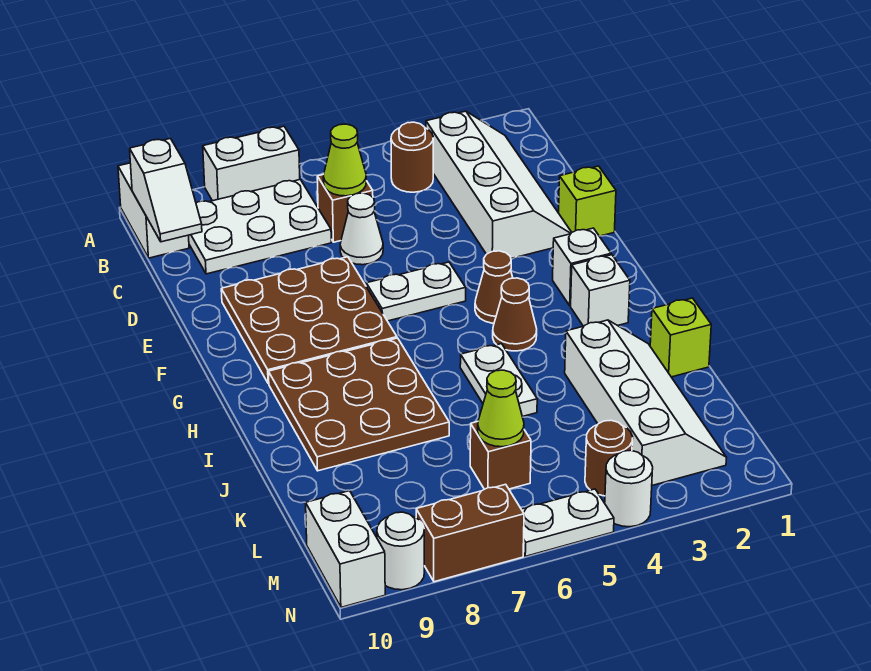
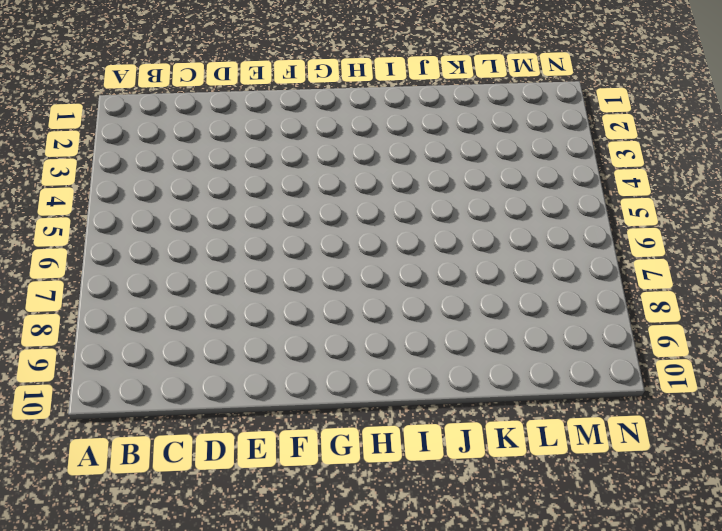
none -> white brick A7:A8 level 1
none -> white brick A10:B10 level 1
none -> white slope B2:E3 level 1 top 3

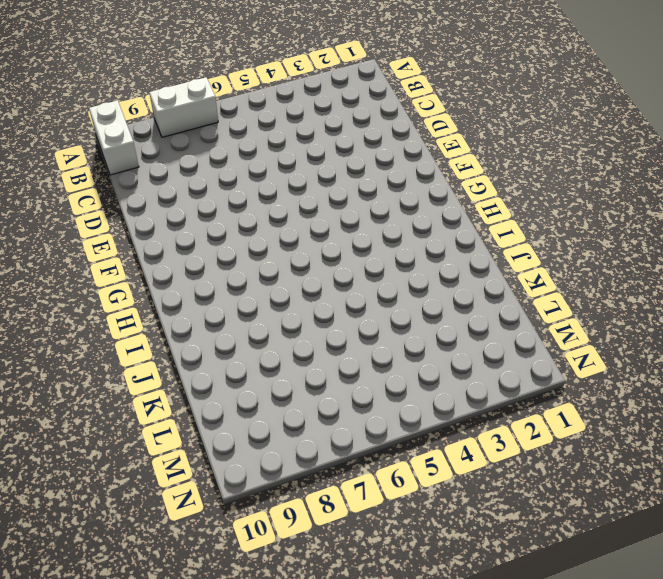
none -> white slope B2:E3 level 1 top 3
none -> brown round brick B4 level 1
none -> white plate B7:C9 level 1

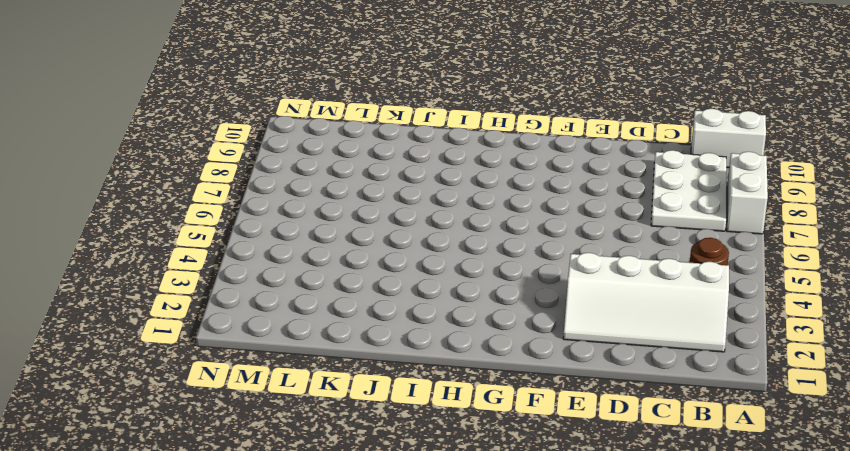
none -> brown brick C6 level 1
none -> white cone D6 level 1
none -> lime brick E1 level 1

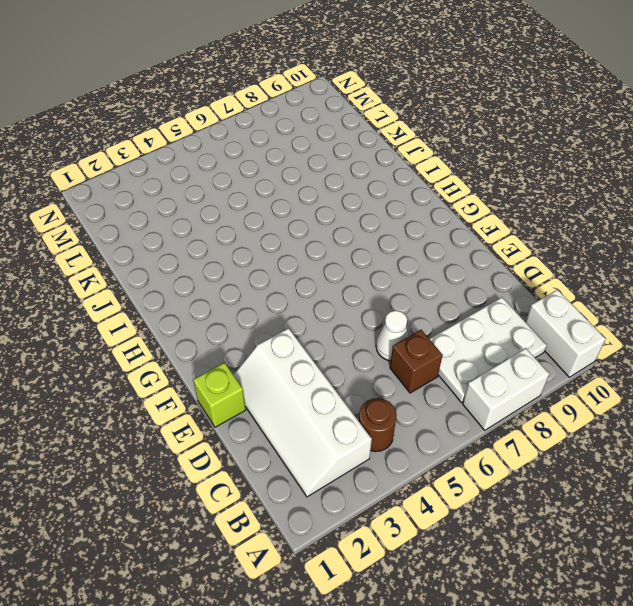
none -> brown plate E7:G9 level 1
none -> white plate F5:F6 level 1
none -> white brick G2 level 1

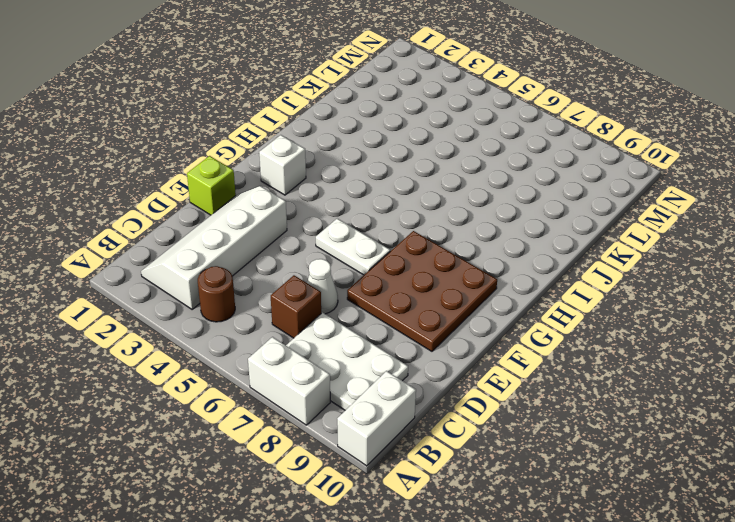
none -> brown cone G4 level 1
none -> white brick H2 level 1
none -> brown cone H4 level 1

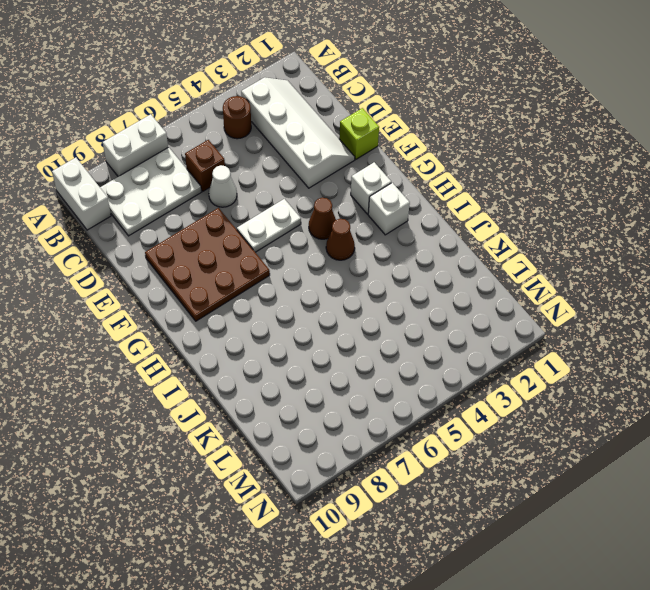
none -> brown plate H7:J9 level 1
none -> white plate I5:J5 level 1
none -> lime brick J1 level 1

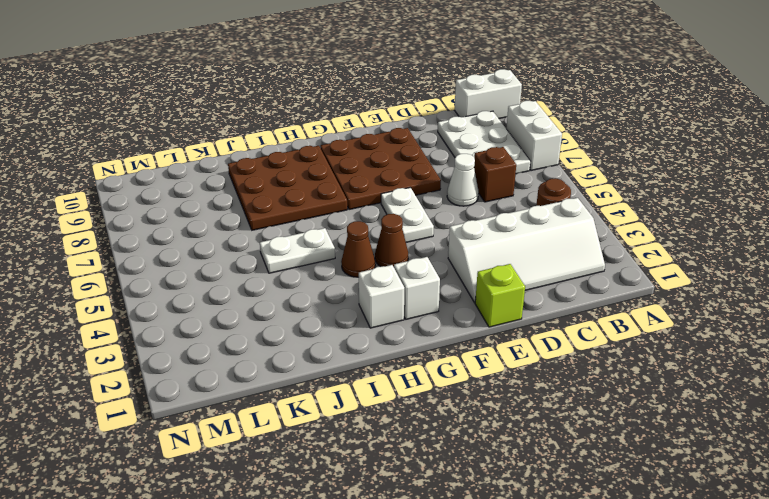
none -> lime brick J1 level 1
none -> white slope J2:M3 level 1 top 3
none -> brown brick L6 level 1

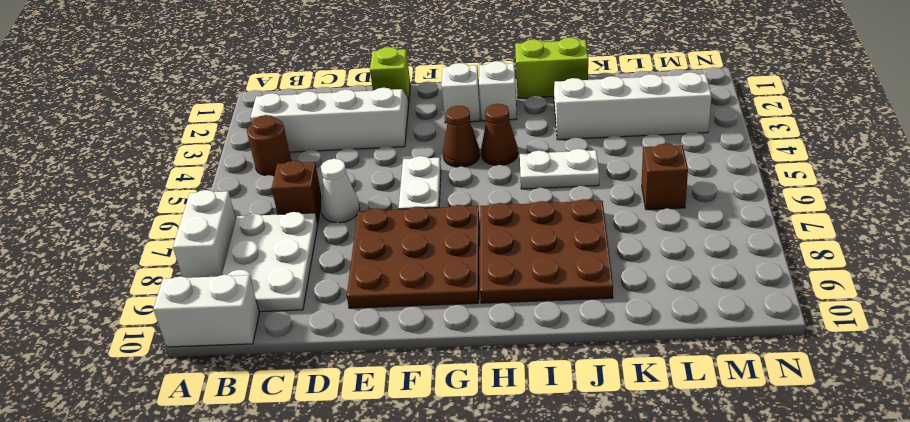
lime brick I1:J1 level 1 -> lime brick J1 level 1
none -> brown round brick M4 level 1
none -> white brick M10:N10 level 1
none -> white round brick N4 level 1

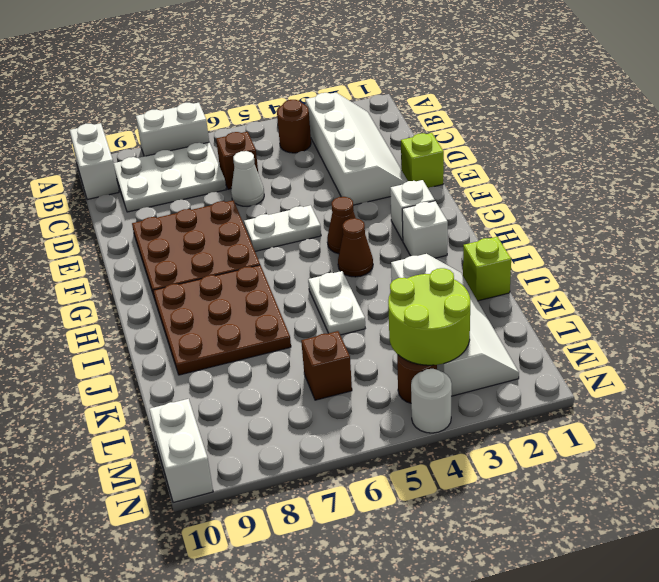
lime round brick L3:M4 level 2 -> none
none -> white plate N5:N6 level 1
none -> brown brick N7:N8 level 1
none -> white round brick N9 level 1

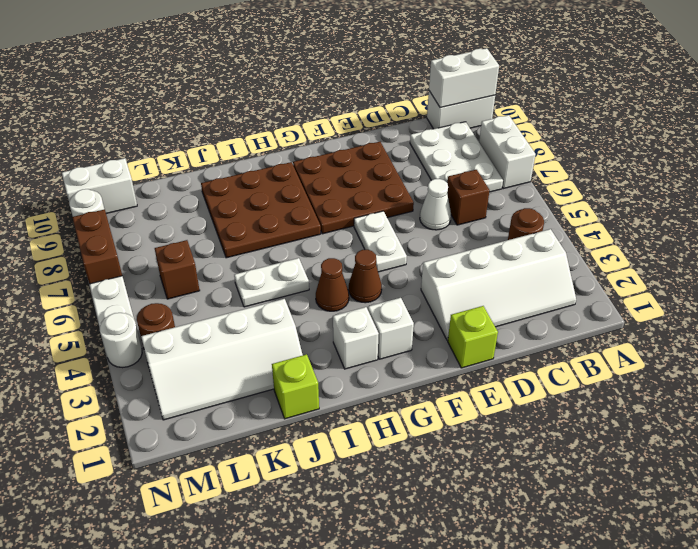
white brick A10:B10 level 2 -> white slope B10:C10 level 2 top B
none -> lime cone C6 level 2
none -> lime cone L6 level 2

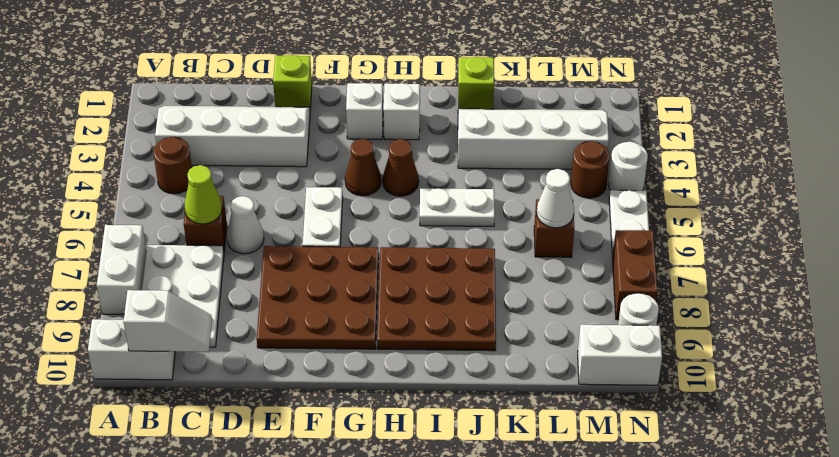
white cone L6 level 2 -> lime cone L6 level 2

